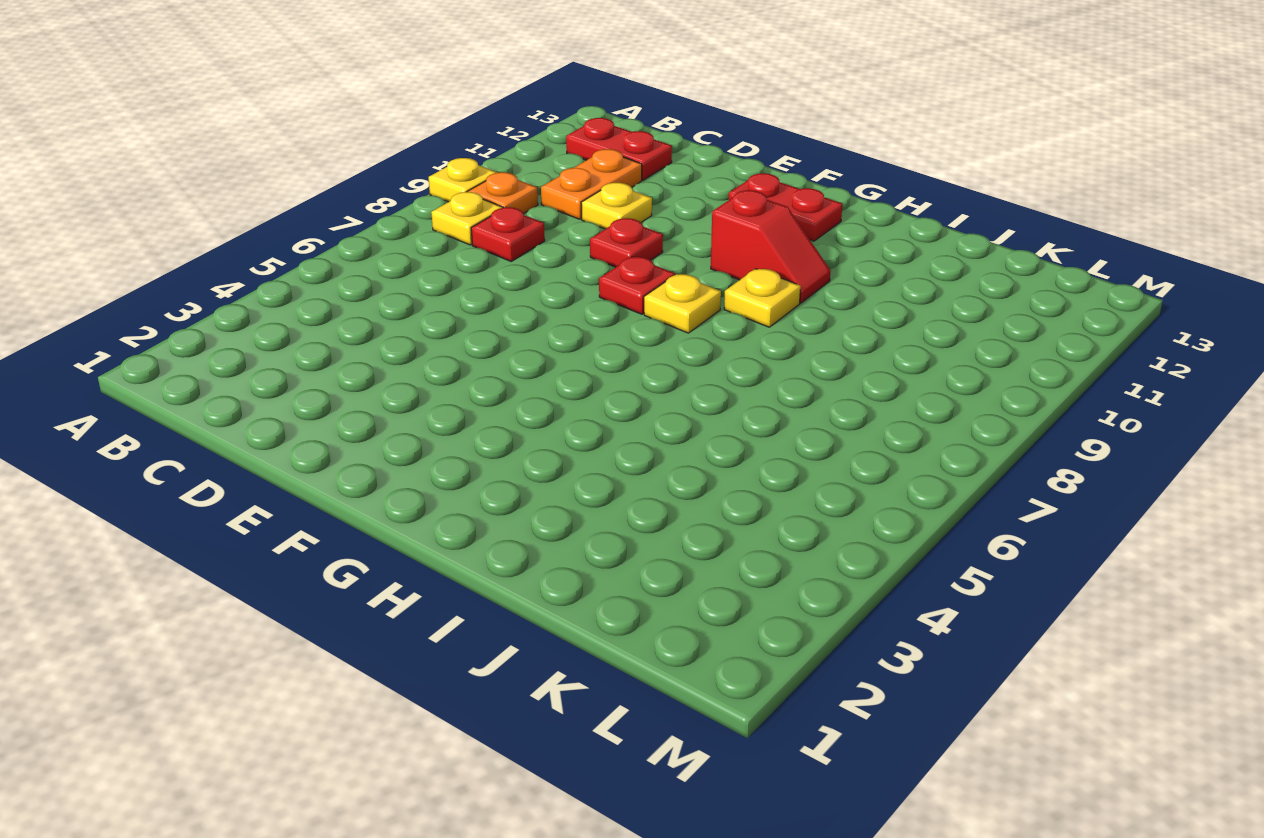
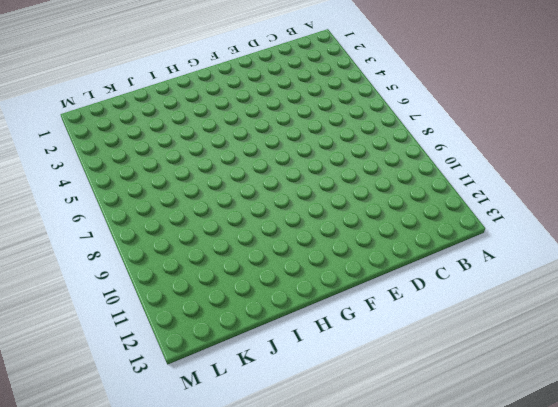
none -> yellow plate A9 level 1
none -> yellow plate B8 level 1
none -> orange plate B9 level 1

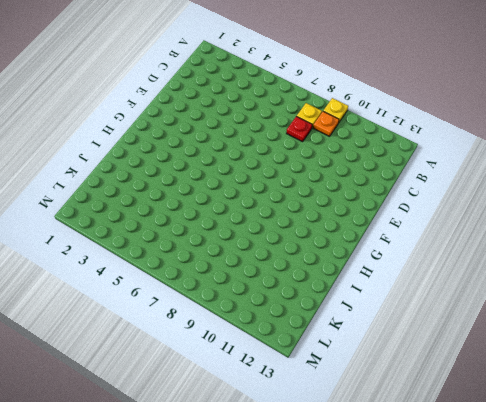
none -> red plate B12:C12 level 1
none -> orange plate C10:C11 level 1
none -> yellow plate D10 level 1

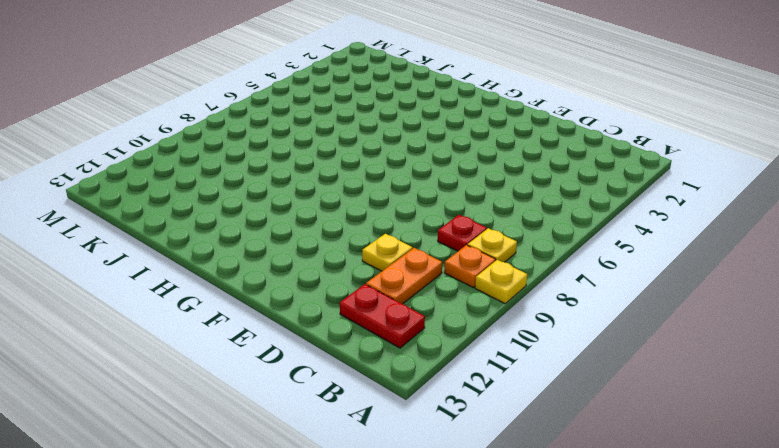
none -> red plate E9 level 1
none -> red plate F8 level 1
none -> red plate F12:G12 level 1

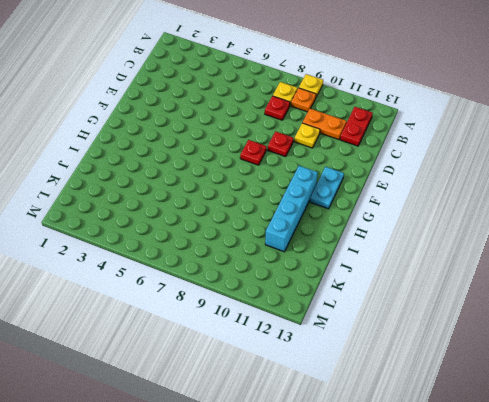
cyan plate F12:G12 level 1 -> red plate F12:G12 level 1
cyan brick G11:J11 level 1 -> none
none -> yellow plate G8 level 1
none -> red slope G10:H10 level 1 top G
none -> yellow plate H9 level 1

